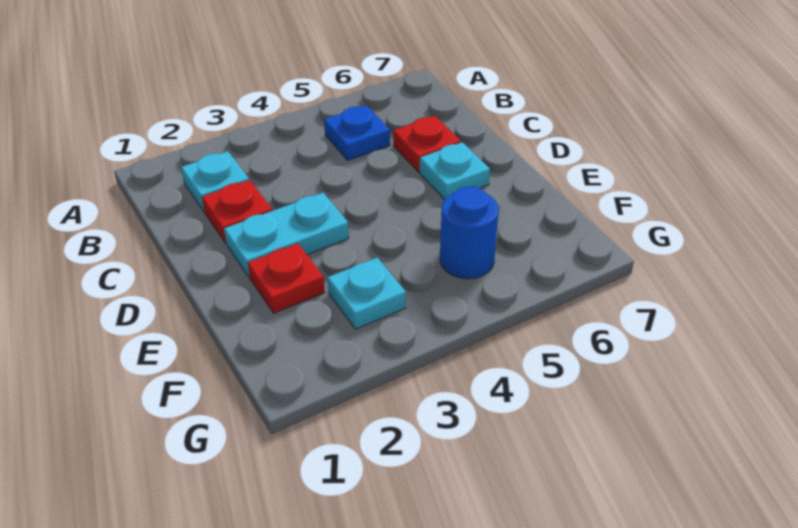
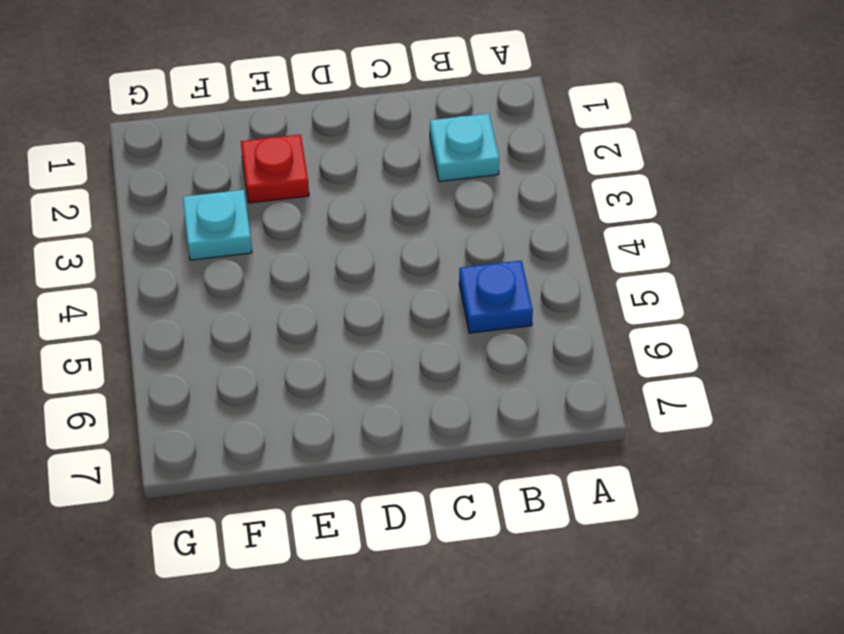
none -> red plate C2 level 1
none -> red plate C6 level 1

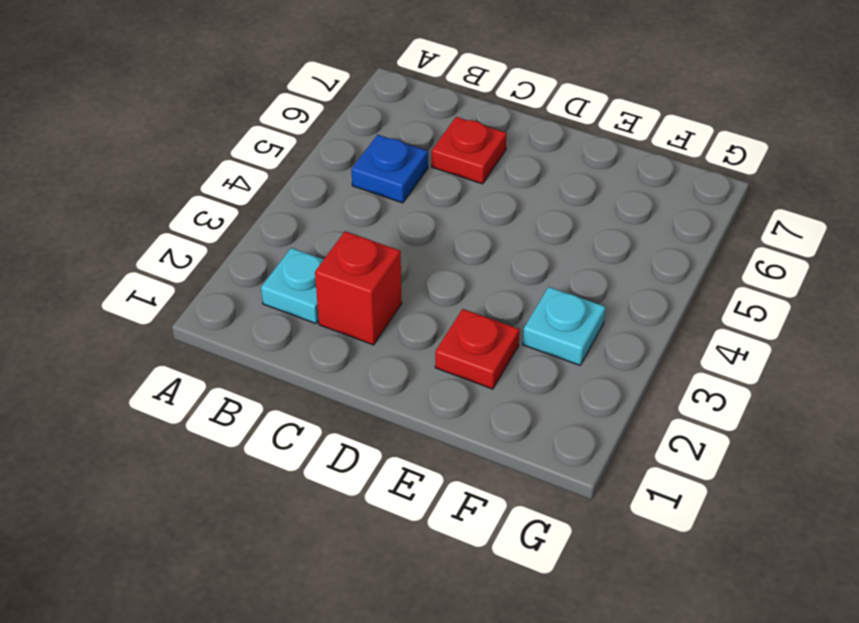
red brick C2 level 1 -> red plate C2 level 1
none -> cyan plate D2:D3 level 1
none -> cyan plate D6 level 1

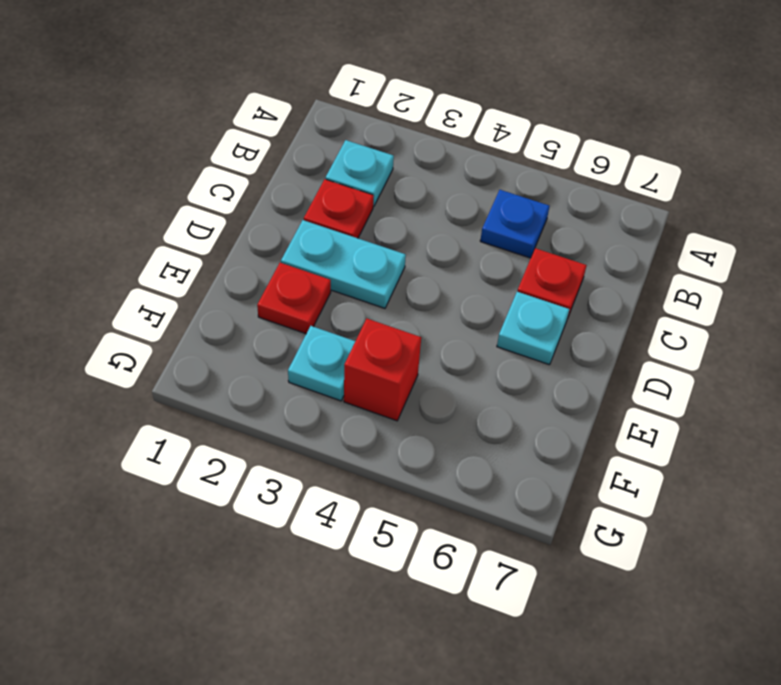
red brick F4 level 1 -> none
none -> blue round brick F5 level 1

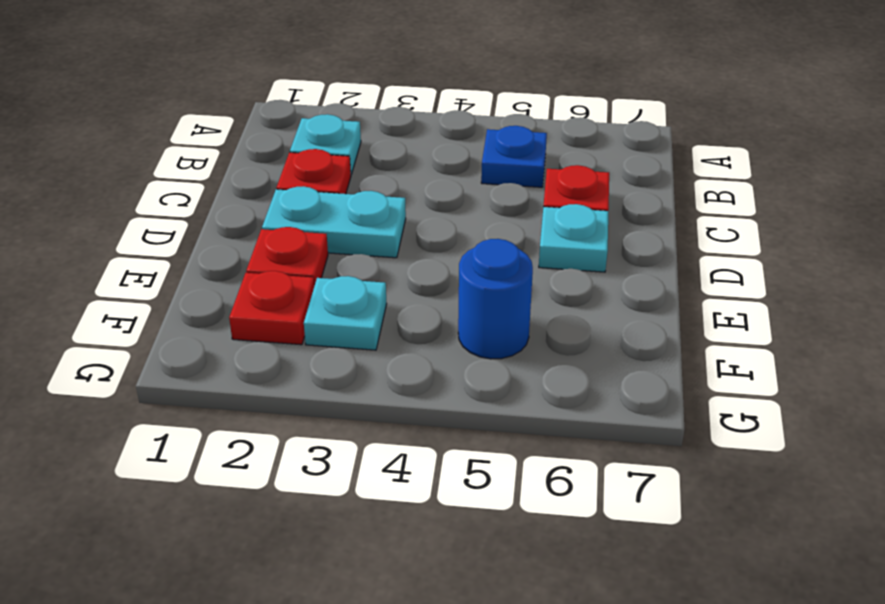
red plate F2 level 1 -> none

